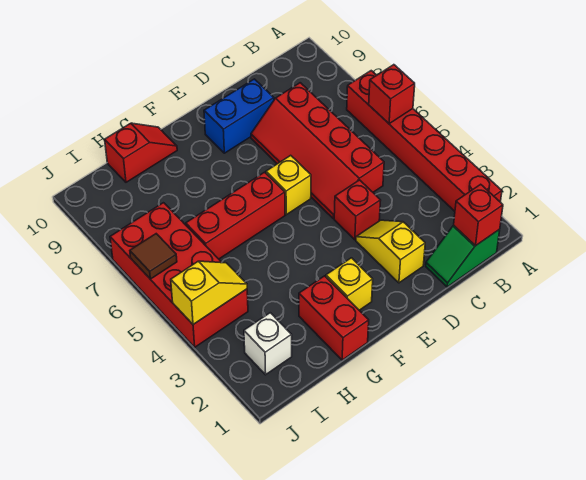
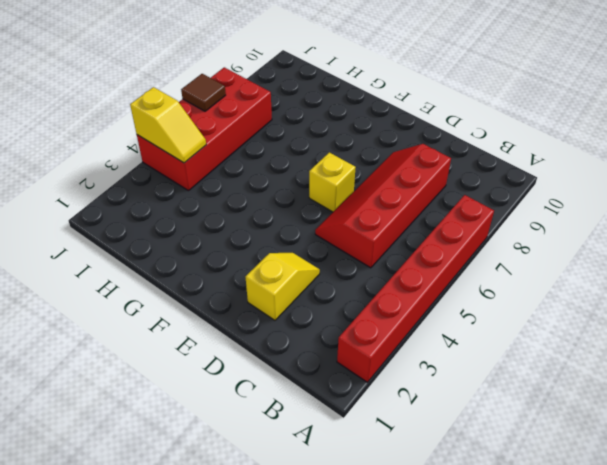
none -> green slope B1:C1 level 1 top B
none -> red brick D4 level 1
none -> blue brick D9:E9 level 1

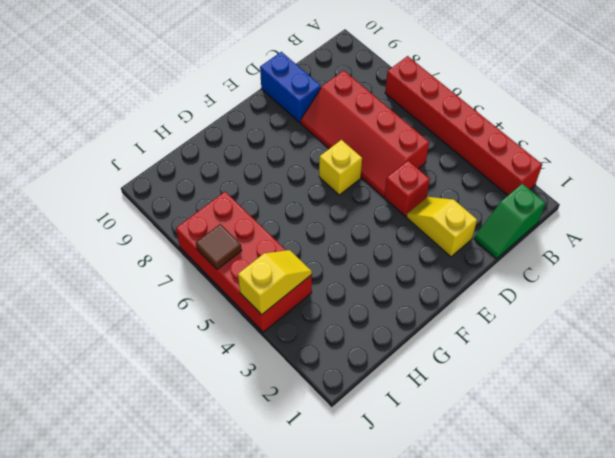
blue brick D9:D10 level 1 -> blue brick D9:E9 level 1
none -> yellow brick F2 level 1
none -> red brick F6:H6 level 1
none -> red brick G1:G2 level 1

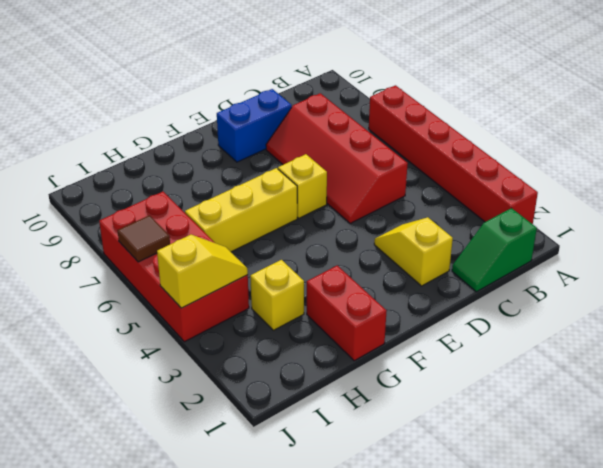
yellow brick F6:H6 level 1 -> red brick F6:H6 level 1
yellow brick H3 level 1 -> yellow brick F2 level 1
none -> red brick D4 level 1
none -> red slope G10:H10 level 1 top H
none -> white brick I2 level 1

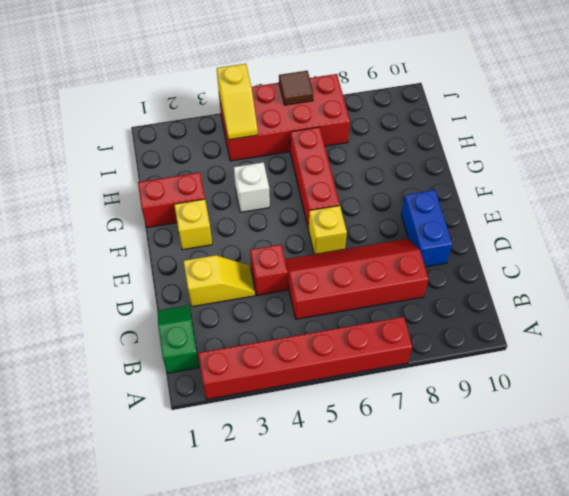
white brick G4 level 1 -> white brick I2 level 1
none -> red slope G10:H10 level 1 top H
none -> red brick A6 level 2
none -> red brick B1 level 2

